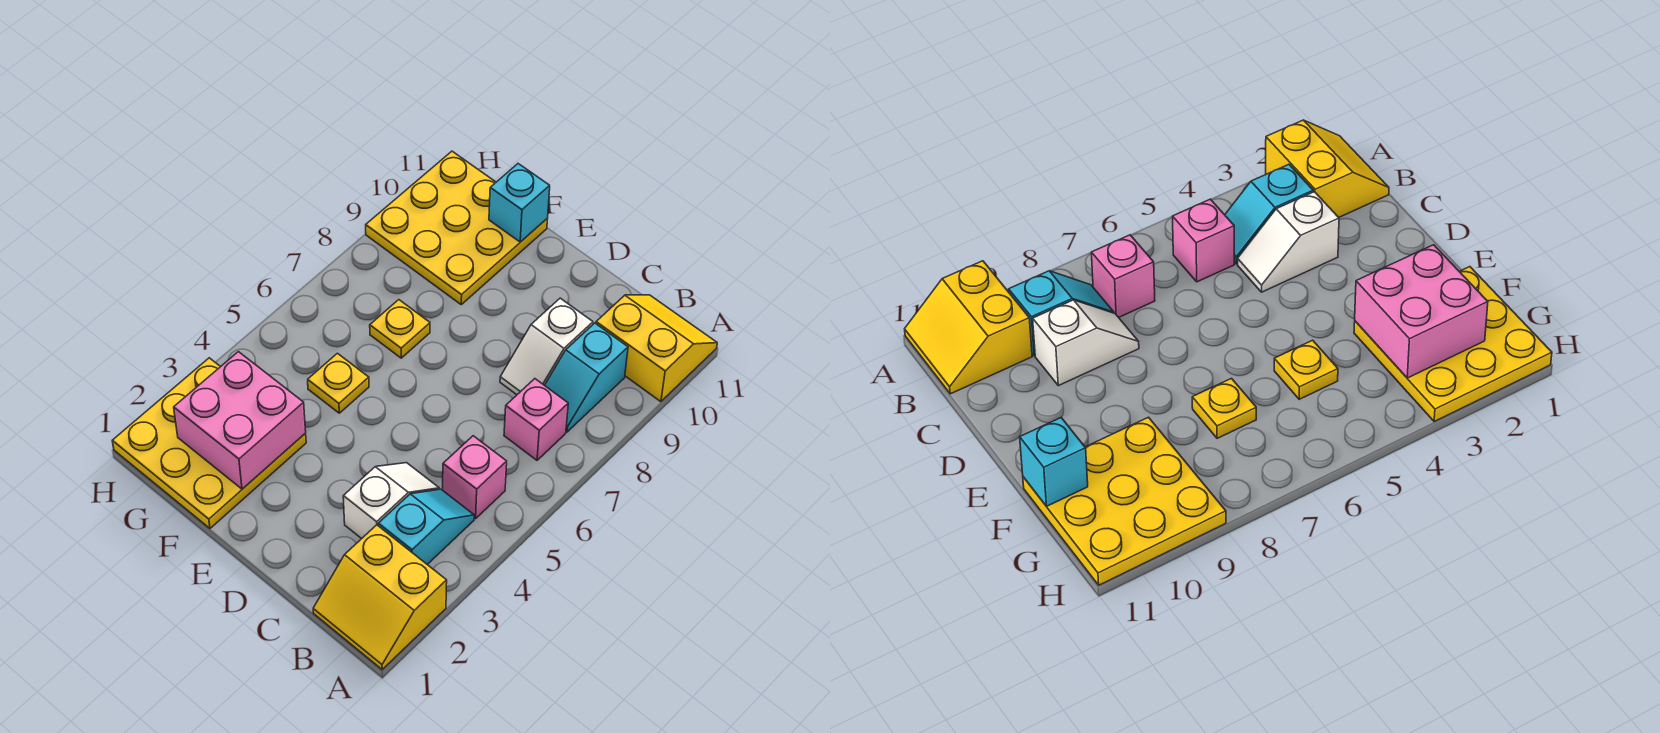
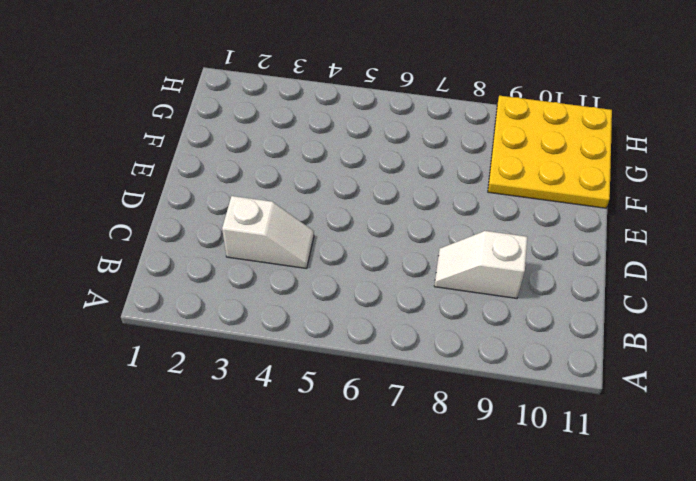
none -> yellow slope A1:B2 level 1 top 2
none -> yellow slope A10:B11 level 1 top 10
none -> cyan slope B3:B4 level 1 top 3

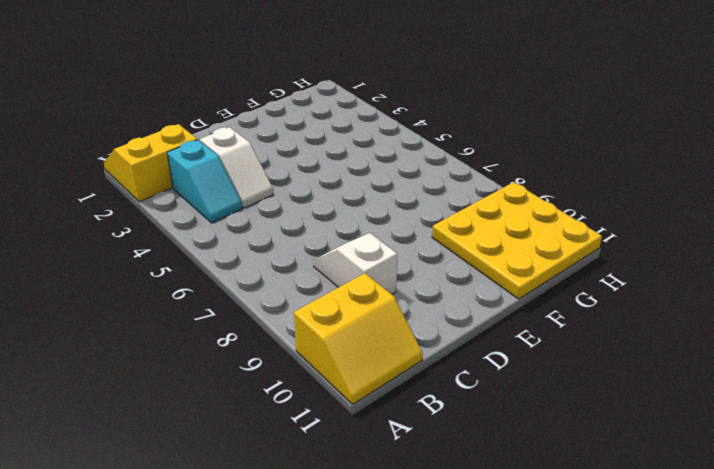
none -> pink brick B5 level 1
none -> pink brick B7 level 1
none -> cyan slope B8:B9 level 1 top 9

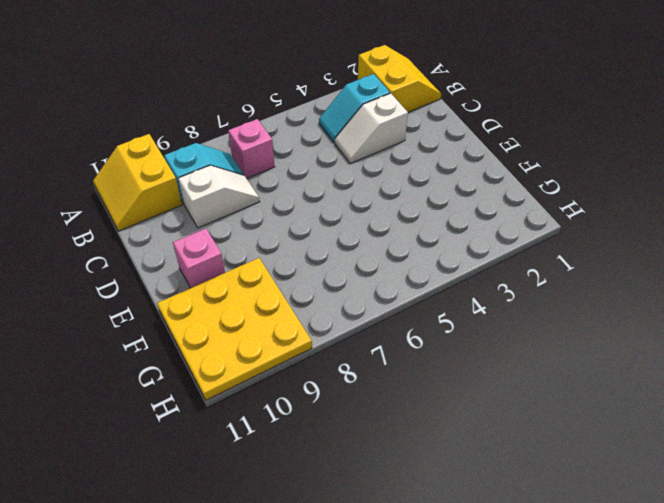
pink brick E10 level 1 -> pink brick B5 level 1
none -> yellow plate F1:H3 level 1
none -> yellow plate F5 level 1
none -> yellow plate F7 level 1

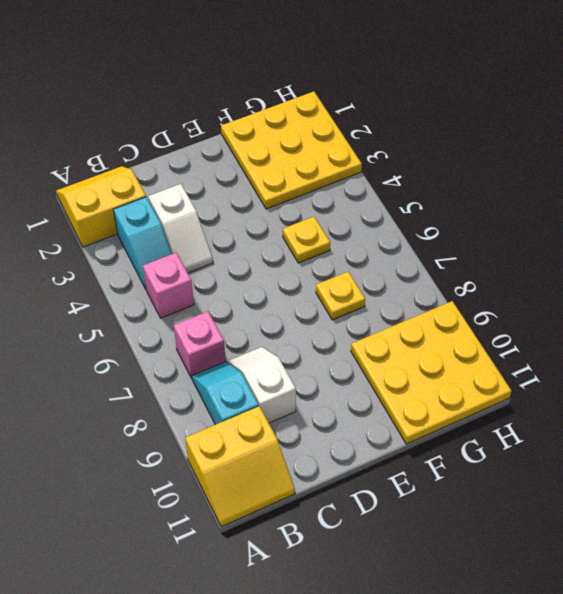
none -> pink brick F2:G3 level 2
none -> cyan brick F11 level 2

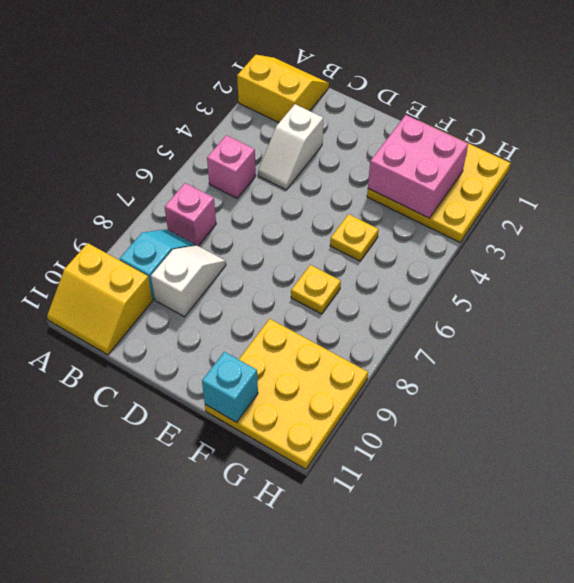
none -> cyan slope B3:B4 level 1 top 3

